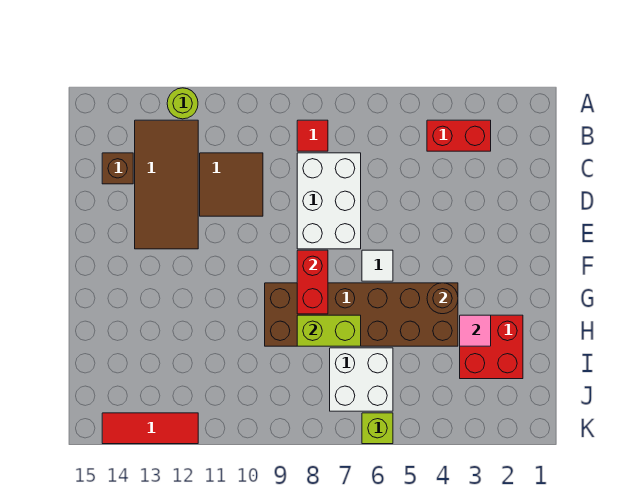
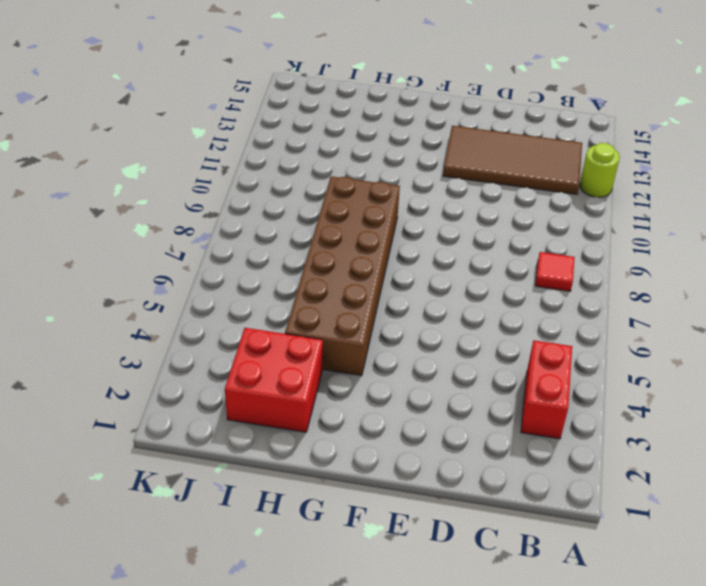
none -> white brick C7:E8 level 1
none -> brown tile C10:D11 level 1
none -> brown brick C14 level 1

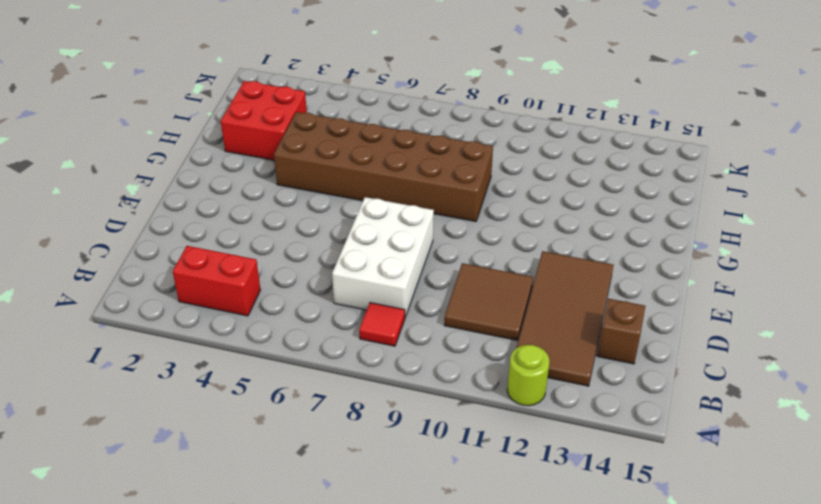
none -> white tile F6 level 1
none -> white brick I6:J7 level 1
none -> lime brick K6 level 1

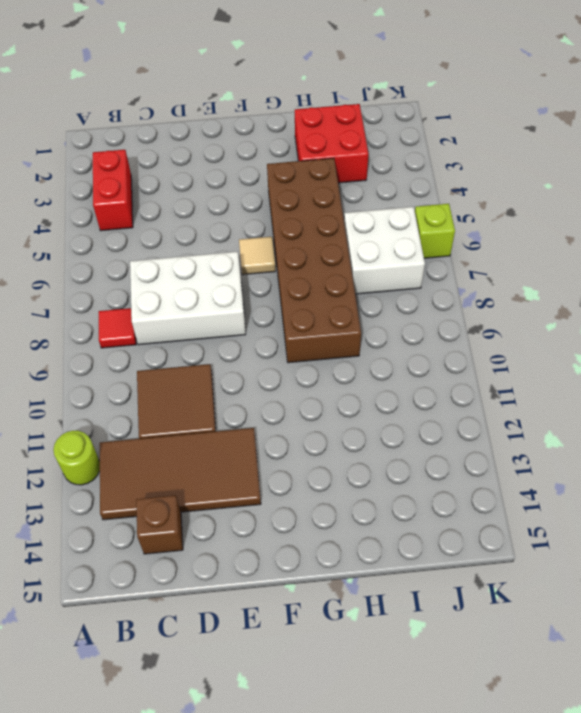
tan tile F6 level 1 -> white tile F6 level 1
none -> red tile K12:K14 level 1
none -> red brick F8:G8 level 2
none -> brown round brick G4 level 2

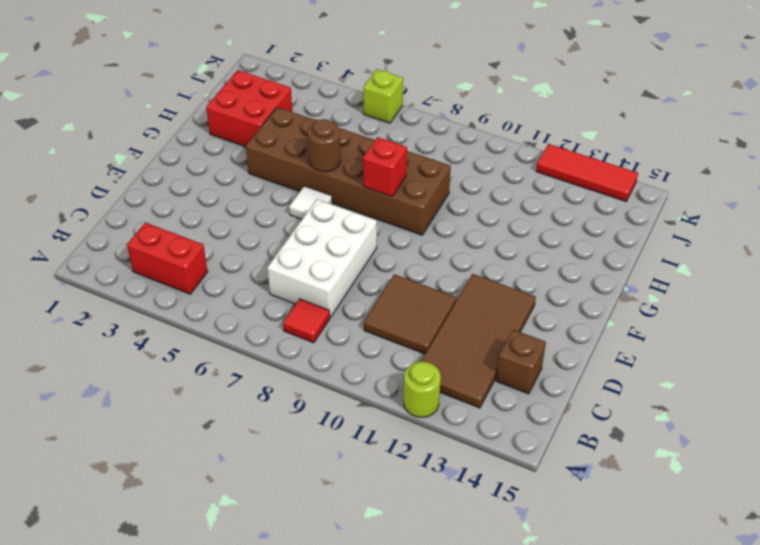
brown round brick G6 level 2 -> brown round brick G4 level 2
red brick G8 level 2 -> red brick F8:G8 level 2
none -> white brick I6:J7 level 1
none -> pink tile H3 level 2
none -> lime brick H7:H8 level 2

